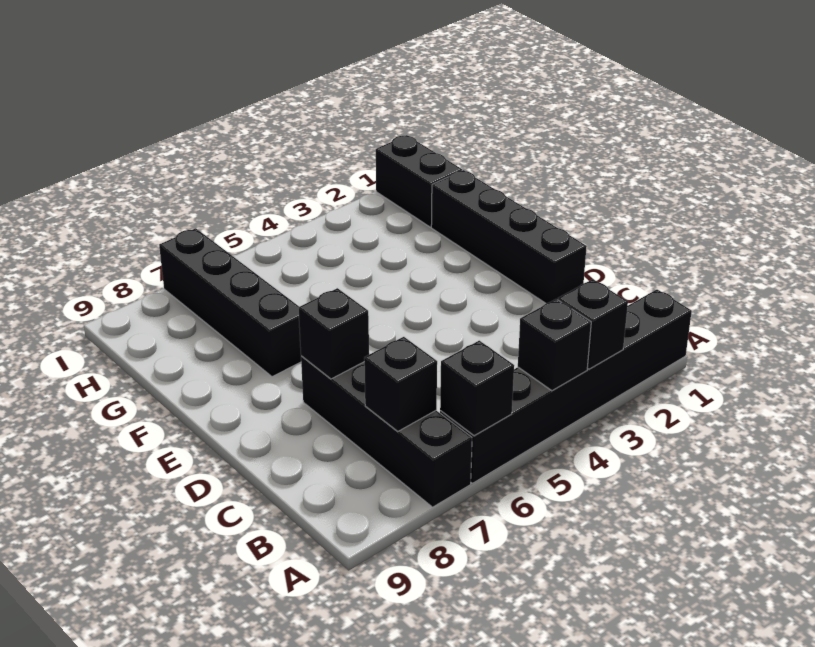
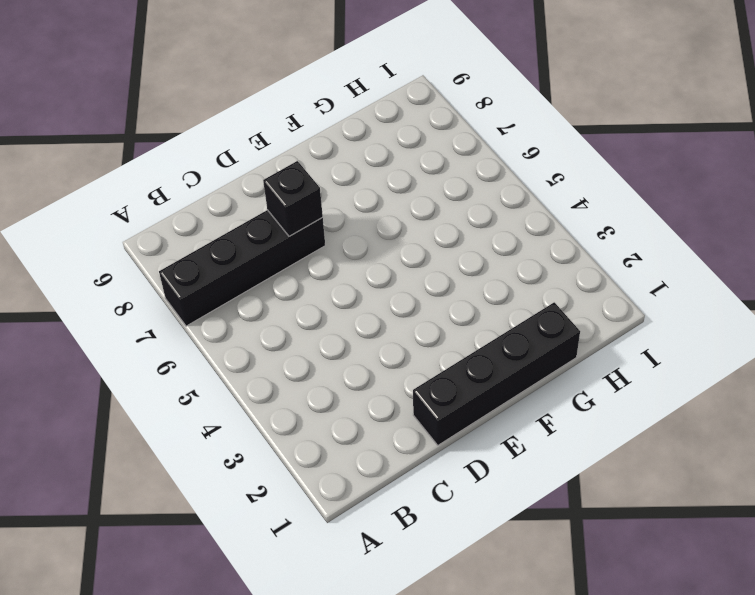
none -> black brick A1:A6 level 1
none -> black brick F7:I7 level 1

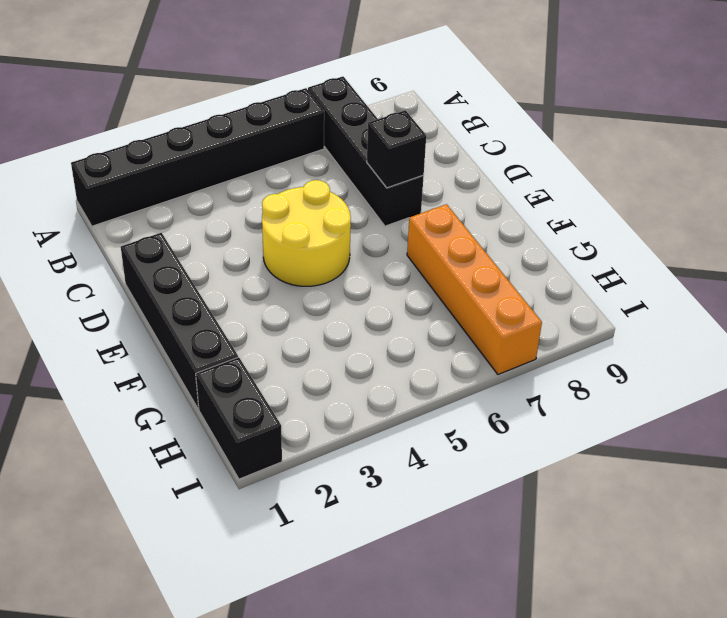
yellow round brick D4:E5 level 1 -> none
orange brick F7:I7 level 1 -> black brick F7:I7 level 1
none -> black brick A3 level 2
none -> black brick A4 level 2

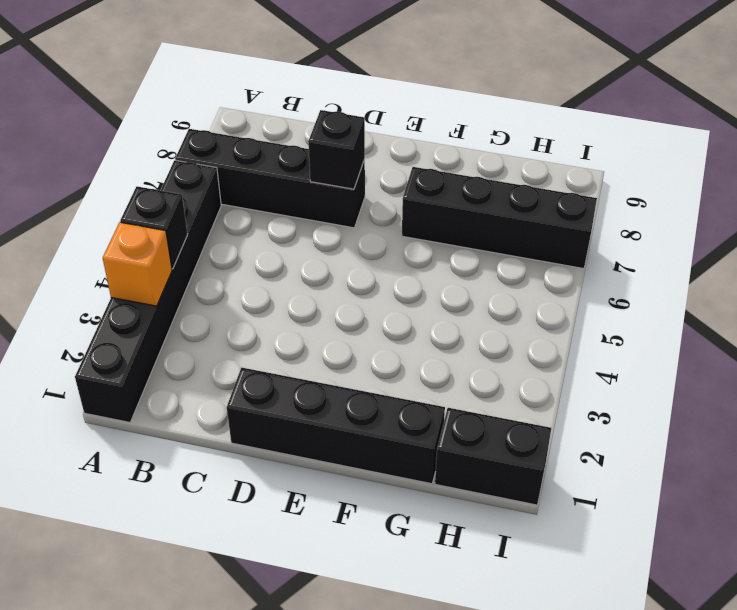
orange brick A3 level 2 -> black brick A3 level 2
none -> black brick A6 level 2
none -> black brick B7 level 2

